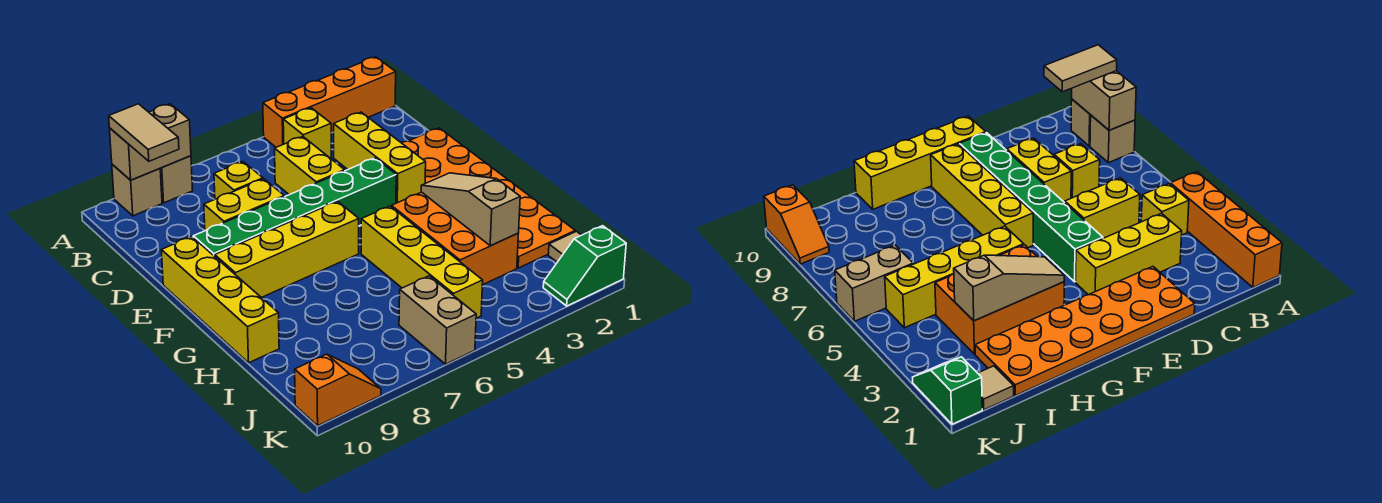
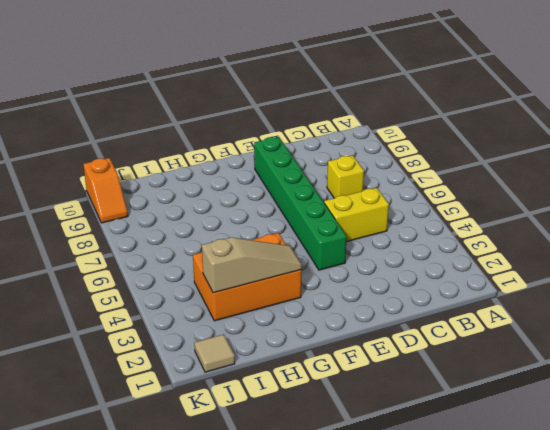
none -> orange brick A1:A4 level 1
none -> tan brick A8 level 1
none -> tan brick A9 level 1

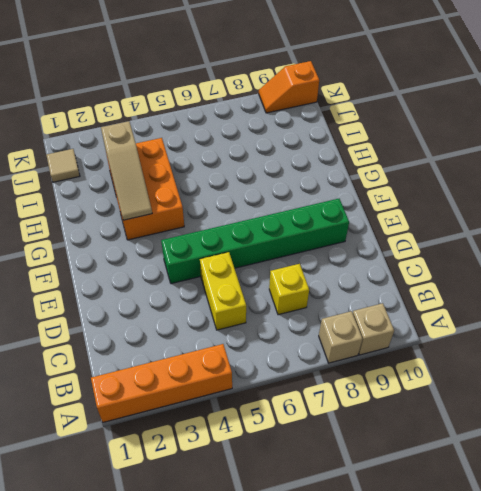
none -> yellow brick B4 level 1
none -> yellow brick C3:E3 level 1
none -> orange plate D1:I2 level 1

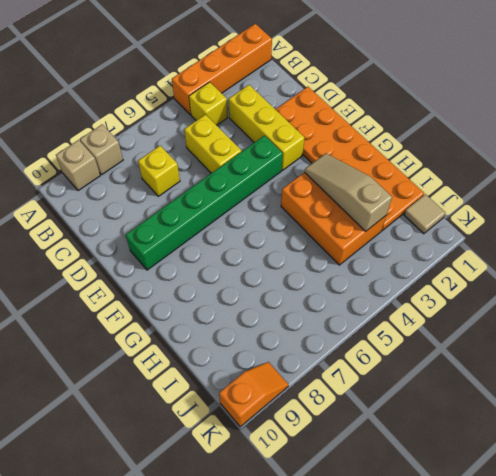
none -> yellow brick D7:D8 level 1
none -> yellow brick E10:H10 level 1
none -> yellow brick F6:F9 level 1

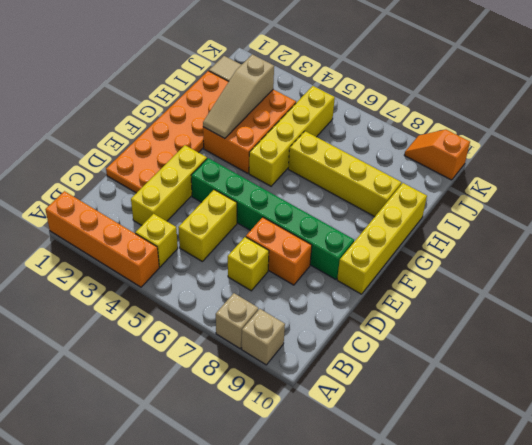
orange brick D7:D8 level 1 -> yellow brick D7:D8 level 1
yellow brick H6:H9 level 1 -> yellow brick F6:F9 level 1
none -> tan brick J6:K6 level 1
none -> green slope K1:K2 level 1 top 1
none -> tan brick A8:A9 level 2

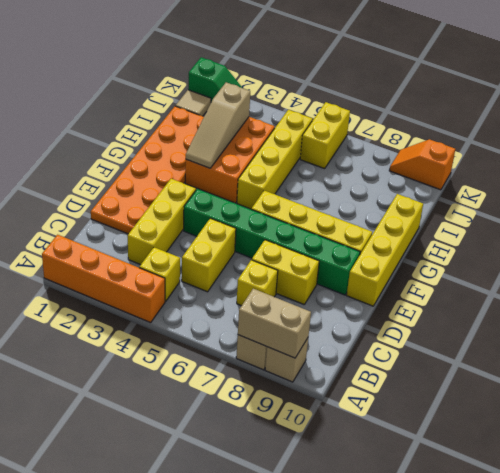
yellow brick J6:K6 level 1 -> tan brick J6:K6 level 1
none -> tan tile A9:B9 level 3

